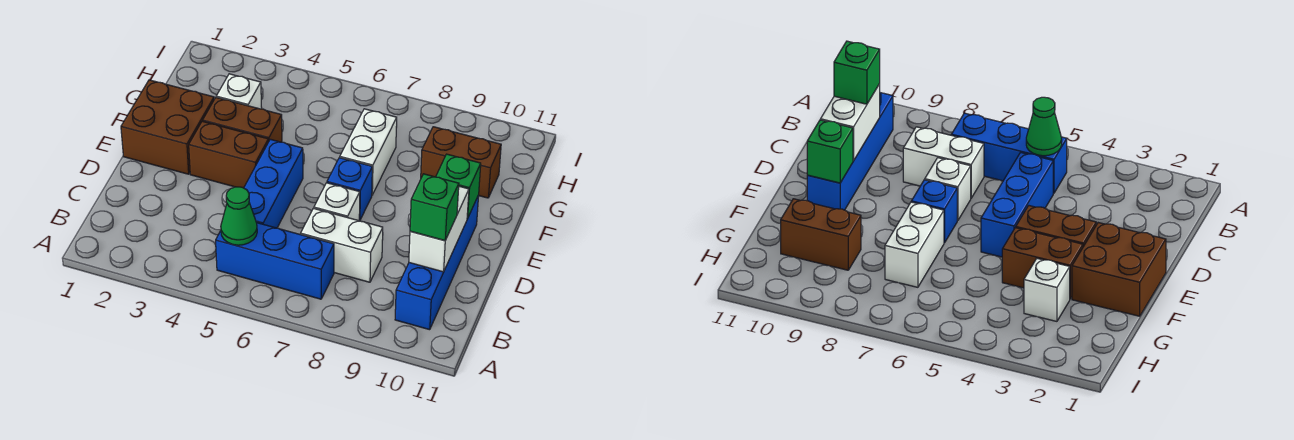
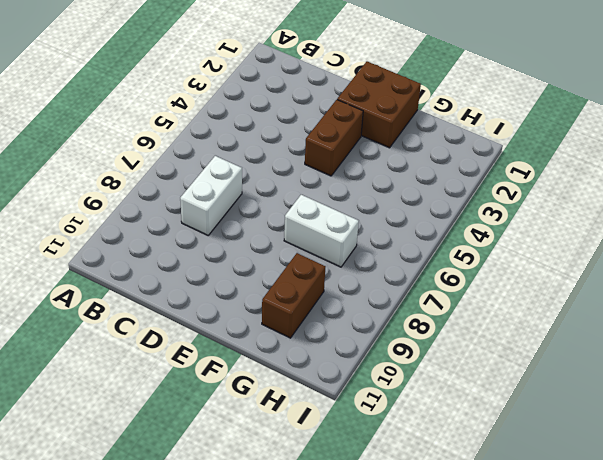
none -> blue brick B5:B7 level 1
none -> blue brick B10:E10 level 1
none -> blue brick C5:E5 level 1

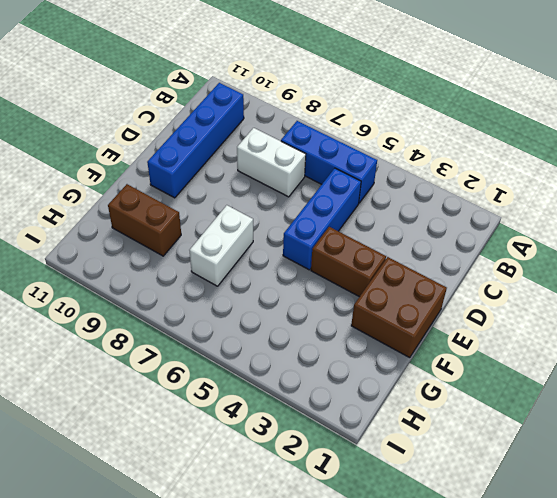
none -> white brick D7 level 1
none -> blue brick E7 level 1
none -> brown brick F3:F4 level 1

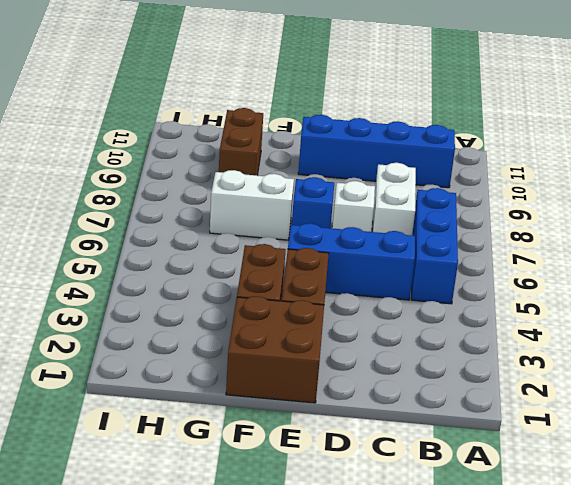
none -> white brick G3 level 1
none -> green cone B5 level 2
none -> white brick C10:D10 level 2

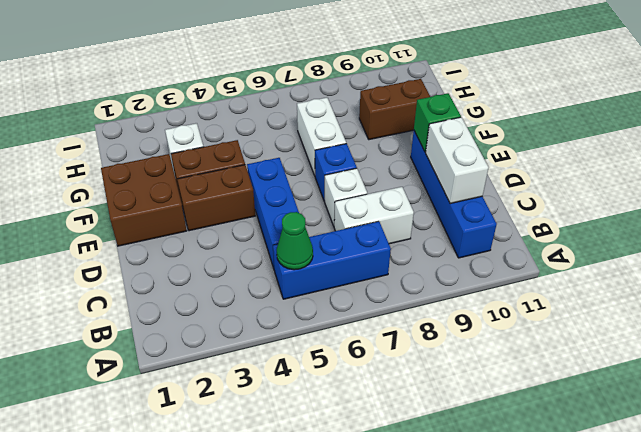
none -> green brick C10 level 3

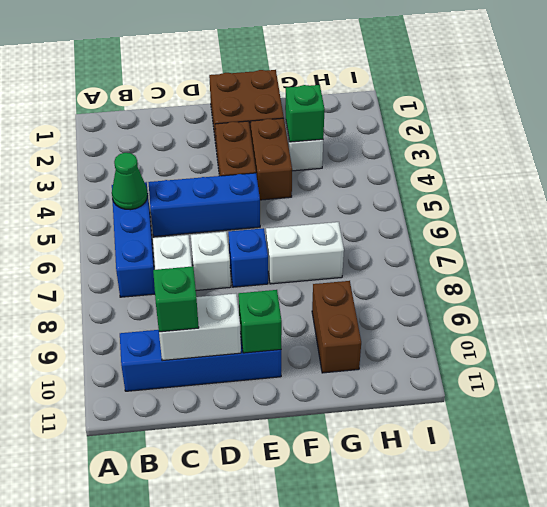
green brick G3 level 2 -> none

